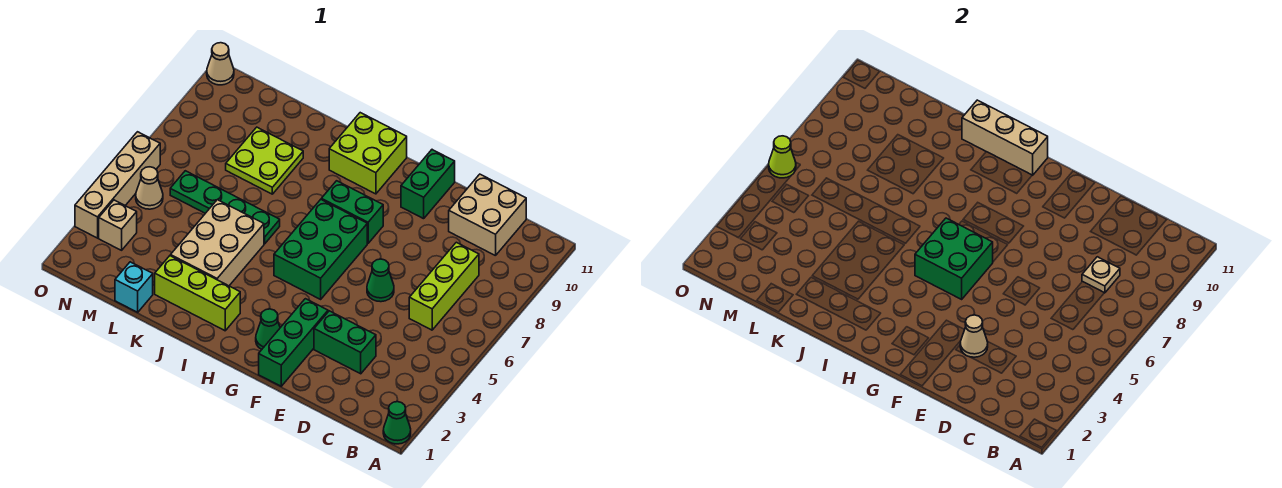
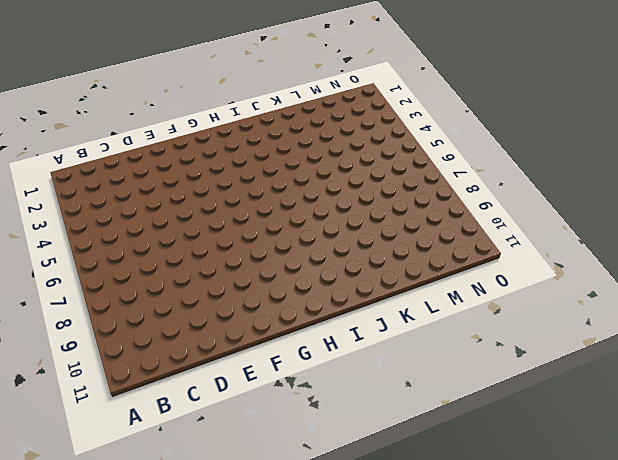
none -> green cone A1 level 1
none -> lime brick C6:C8 level 1
none -> tan brick C10:D11 level 1

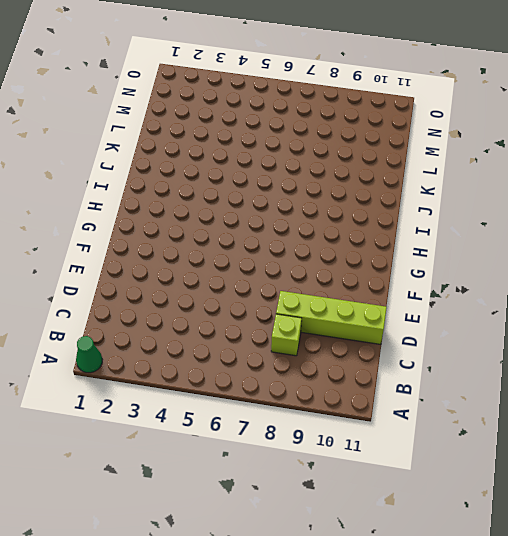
lime brick C8 level 1 -> lime brick C6:C8 level 1
lime brick D8:D11 level 1 -> tan brick C10:D11 level 1
none -> green brick D3:E3 level 1
none -> green cone E6 level 1
none -> green brick F1:F3 level 1

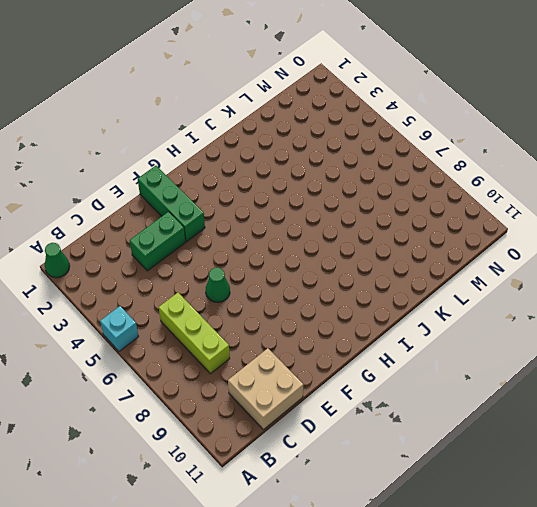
cyan brick A5 level 1 -> cyan brick L1 level 1
none -> green brick F10:F11 level 1
none -> green cone G2 level 1
none -> green brick G5:H7 level 1

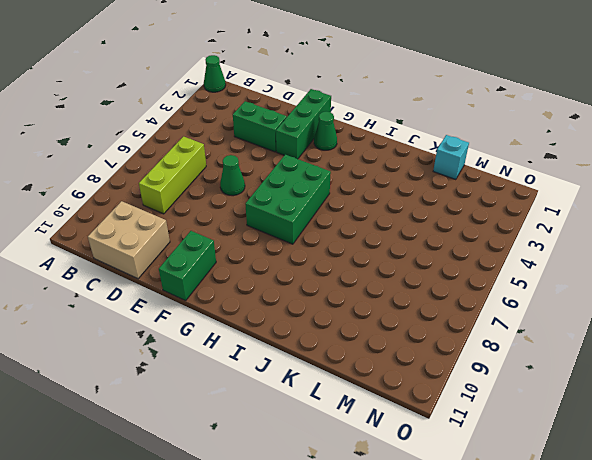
none -> green brick G8:H8 level 1
none -> lime brick H10:I11 level 1
none -> lime brick I2:K2 level 1

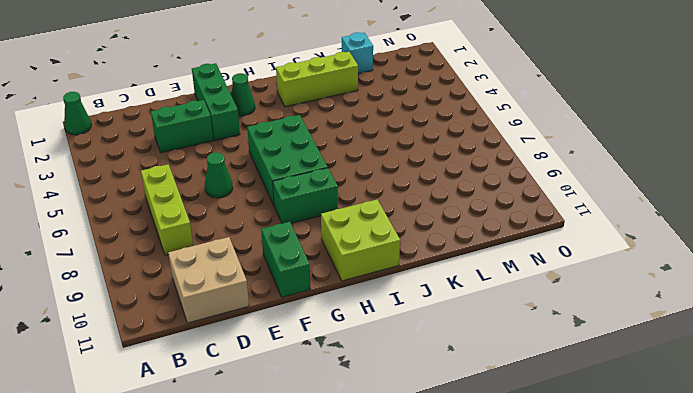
none -> tan brick J3:K5 level 1
none -> green plate J6:M6 level 1
none -> lime plate K8:L9 level 1

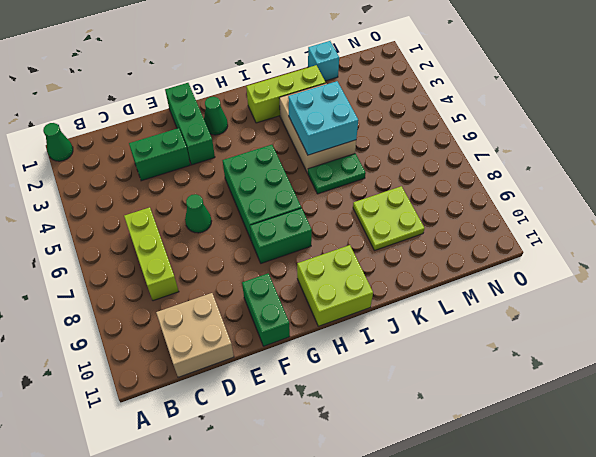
cyan brick J4:K5 level 2 -> none
green plate J6:K6 level 1 -> green plate J6:M6 level 1
none -> tan brick N3 level 1
none -> tan cone N5 level 1
none -> tan brick O3:O6 level 1

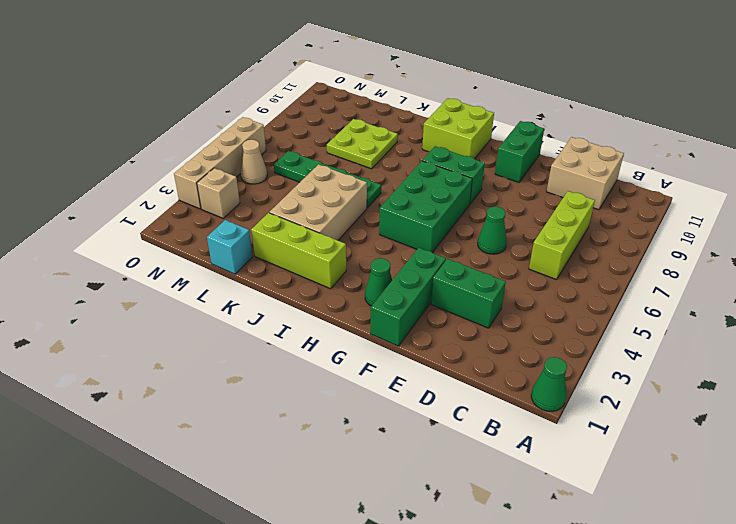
none -> tan cone O11 level 1
none -> tan plate C8 level 2
none -> tan cone E3 level 2

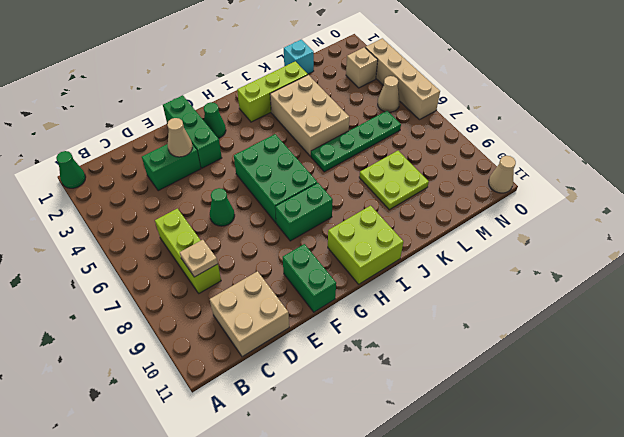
none -> green brick G5:H6 level 2
none -> tan brick H11:J11 level 2
none -> lime cone O6 level 2

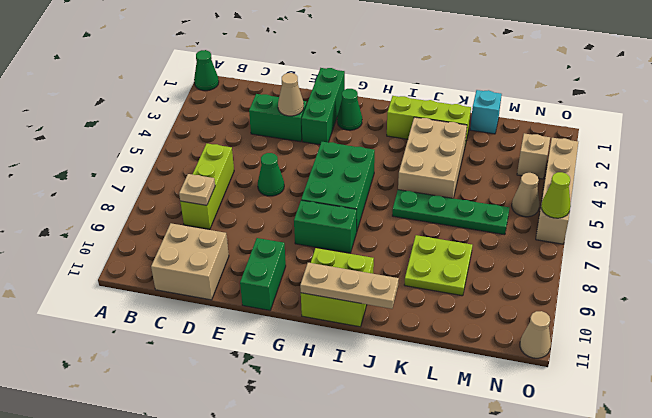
tan plate H11:J11 level 2 -> tan brick H11:J11 level 2
none -> green brick G5:H6 level 2

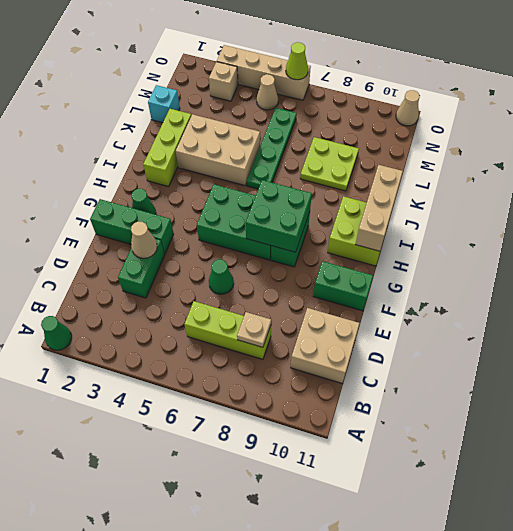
green brick G7:H8 level 2 -> green brick G5:H6 level 2

